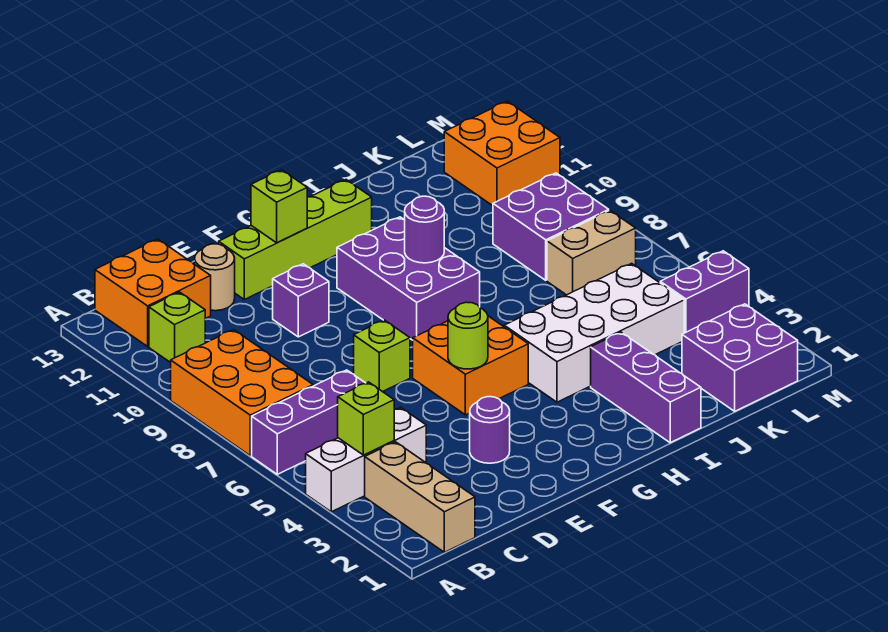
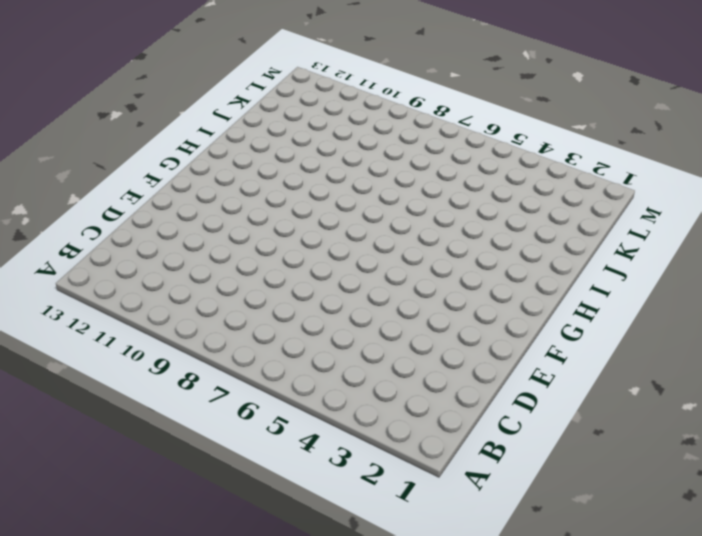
none -> white brick A4:C4 level 1
none -> purple brick A6:C6 level 1
none -> orange brick A7:B9 level 1

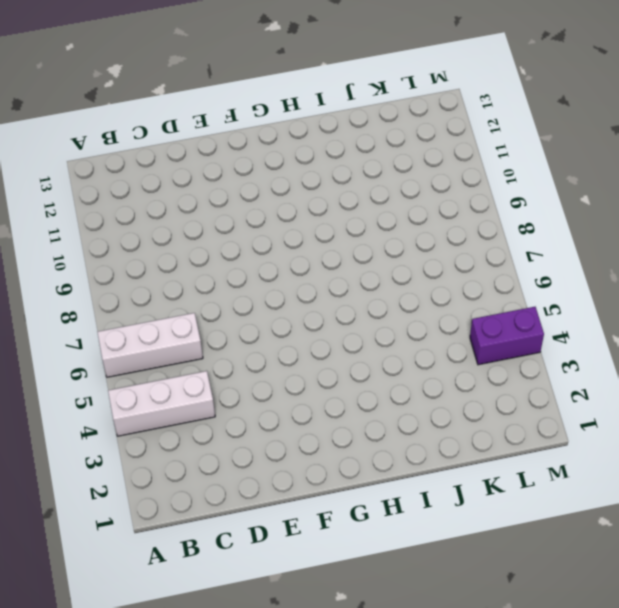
white brick A6:C6 level 1 -> purple brick A6:C6 level 1
none -> orange brick A7:B9 level 1
none -> tan brick B1:B3 level 1
none -> lime brick B11 level 1

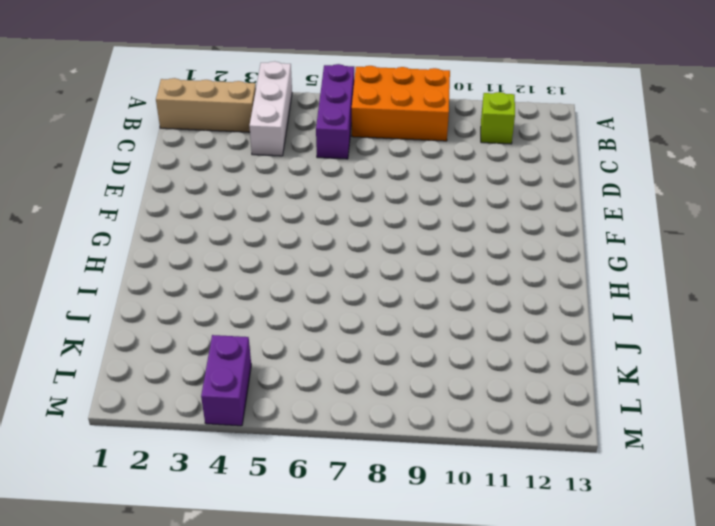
none -> orange brick B12:C13 level 1
none -> tan round brick D12 level 1
none -> purple round brick E3 level 1

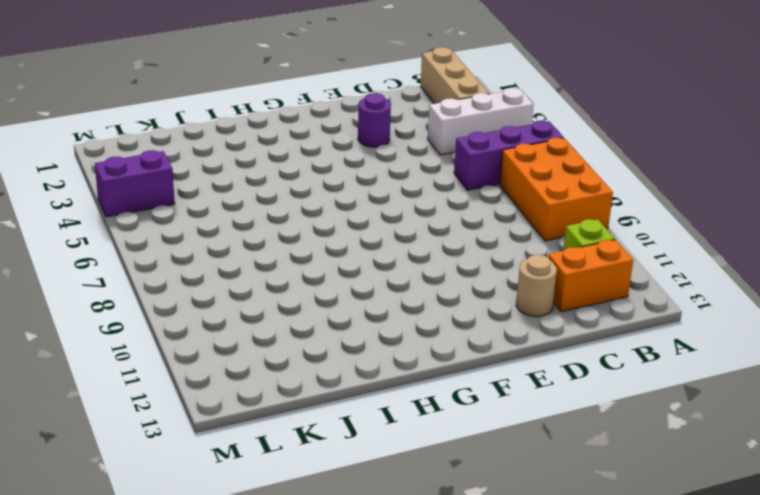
orange brick B12:C12 level 1 -> orange brick B12:C13 level 1
none -> lime brick E7 level 1
none -> purple brick E10 level 1
none -> lime brick E12:H12 level 1

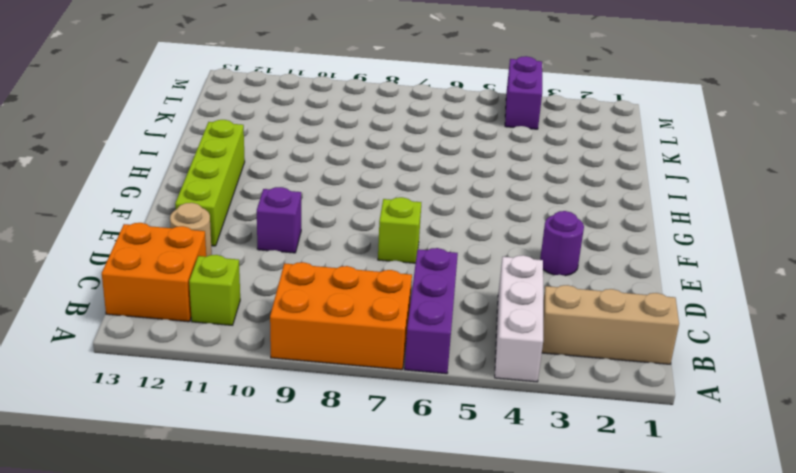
none -> orange brick F5:G6 level 1
none -> purple brick G8:H10 level 1
none -> white brick H4:K5 level 1

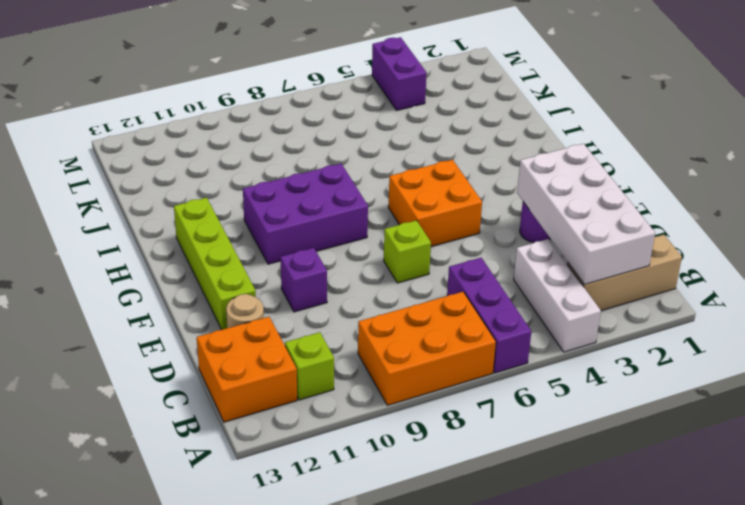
white brick B2:E3 level 2 -> white brick H4:K5 level 1
none -> purple brick I1:I3 level 1
none -> purple brick K1:L2 level 1
none -> tan brick K7:L7 level 1

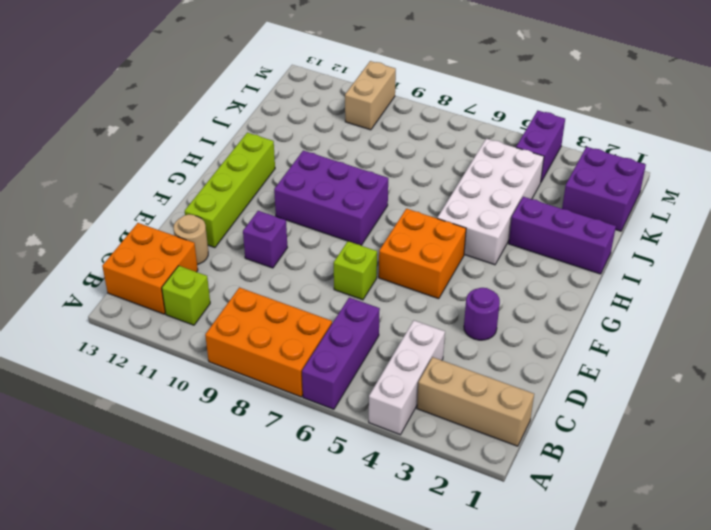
tan brick L10:M10 level 1 -> tan brick K7:L7 level 1
none -> purple brick K8:L9 level 1
none -> orange brick L11:M12 level 1
none -> lime brick B4 level 2

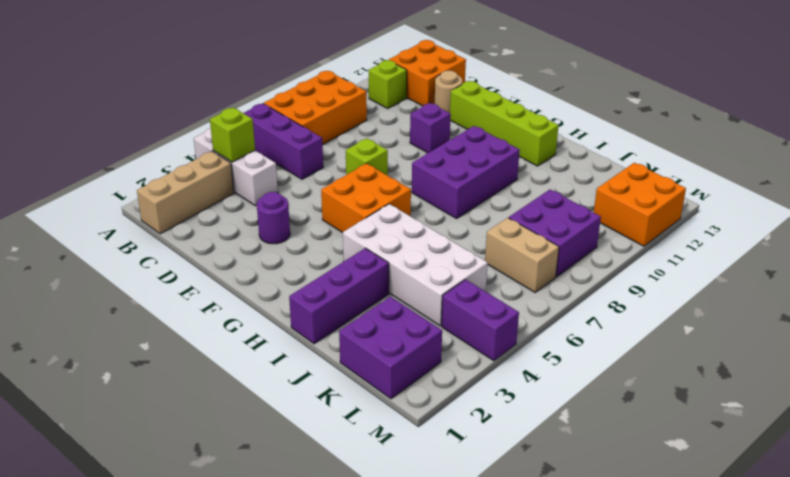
none -> lime round brick F5 level 2
none -> lime brick F12 level 2
none -> purple round brick H9 level 2

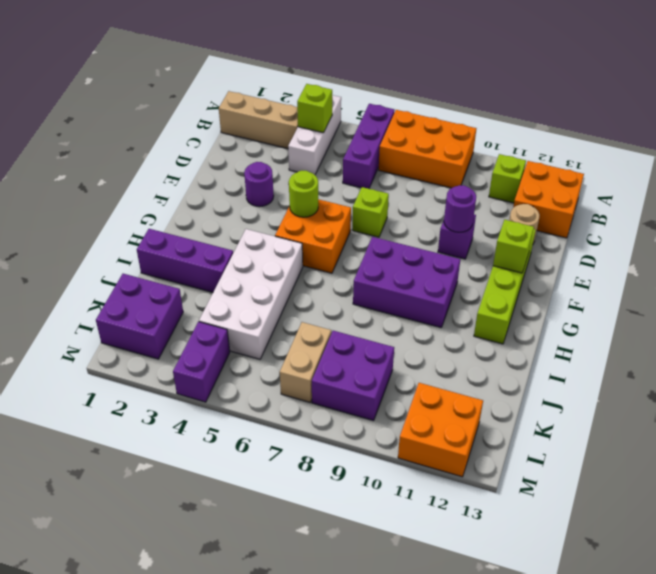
purple round brick E10 level 2 -> purple round brick H9 level 2

